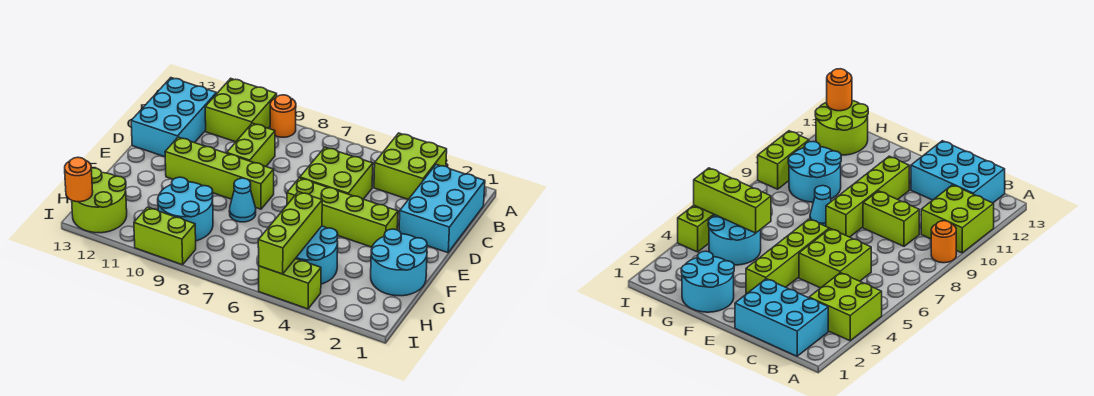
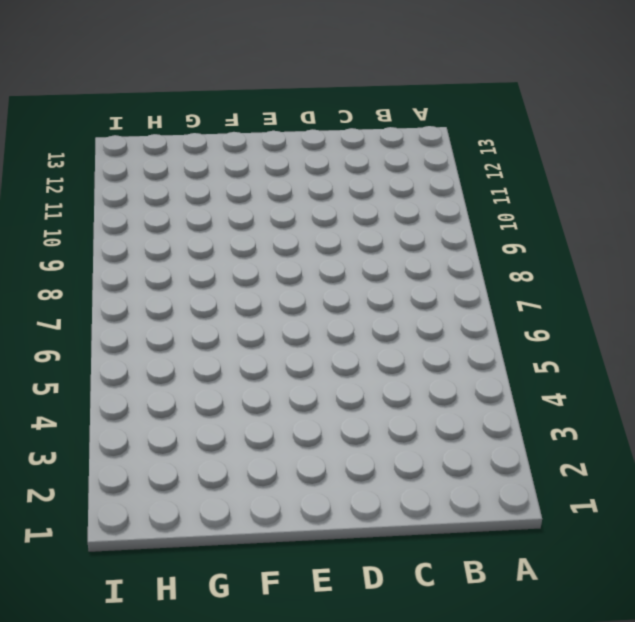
none -> lime brick A3:B4 level 1
none -> orange round brick A9 level 1
none -> lime brick A10:B11 level 1

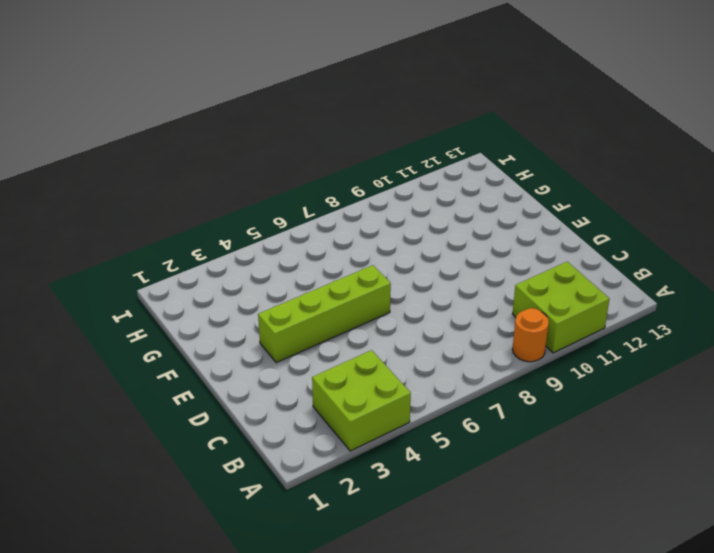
none -> cyan brick B1:D2 level 1
none -> cyan brick B12:D13 level 1
none -> lime brick C5:D6 level 1

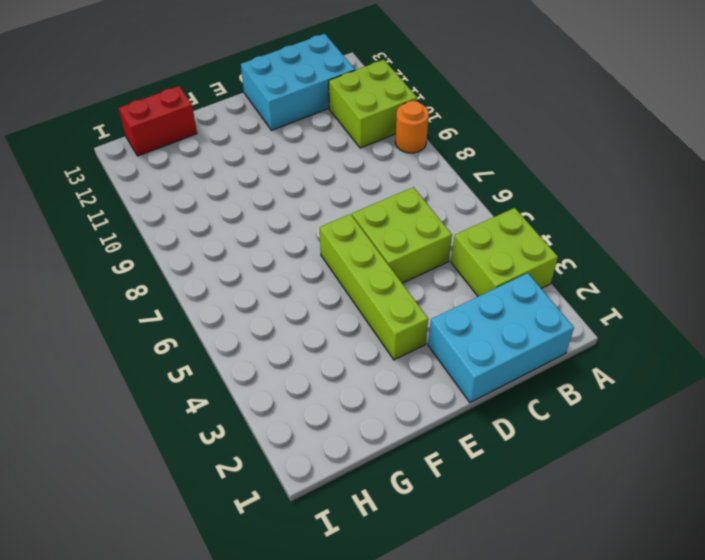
red brick G13:H13 level 1 -> lime round brick H12:I13 level 1
none -> lime brick C9:D9 level 1
none -> lime brick E8:E11 level 1
none -> cyan round brick F1:G2 level 1

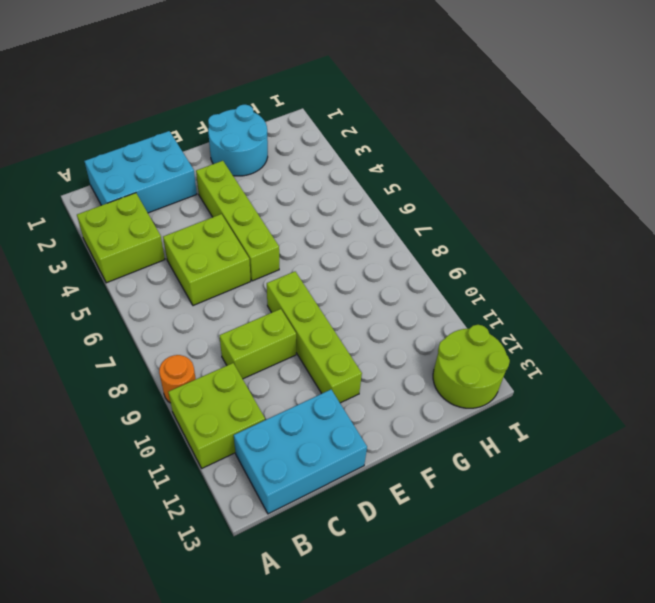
none -> cyan cone F8 level 1
none -> cyan round brick G4:H5 level 1
none -> cyan round brick G9:H10 level 1

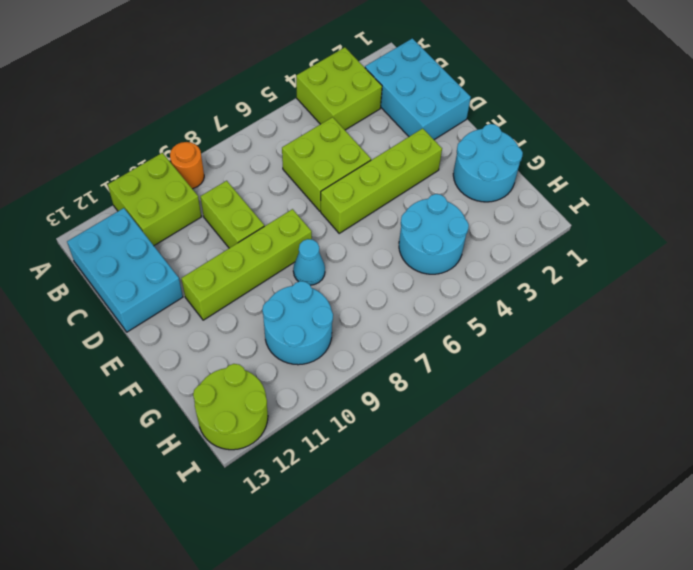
none -> lime brick I4:I5 level 1
none -> lime brick I9:I10 level 1
none -> lime brick G5:I5 level 2

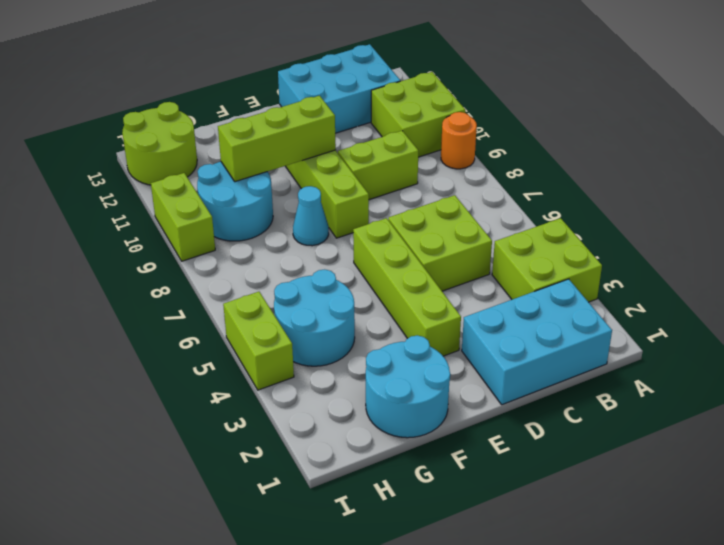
lime brick E10:G10 level 2 -> lime brick G5:I5 level 2
none -> orange round brick I13 level 2

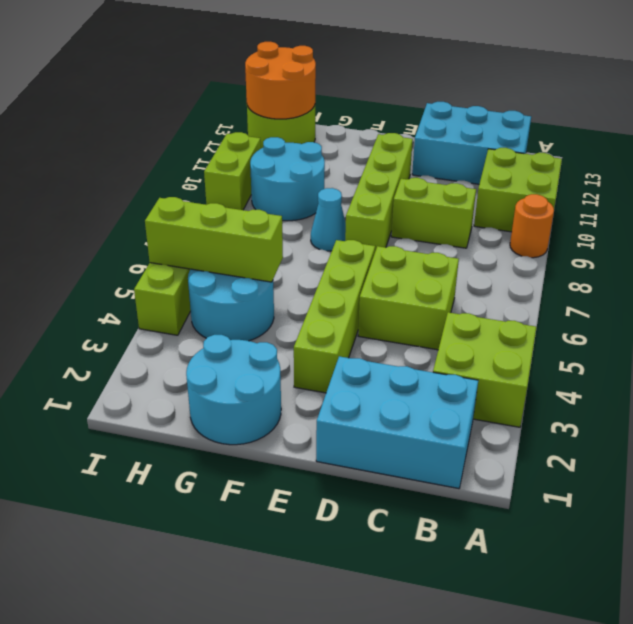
orange round brick H12:I13 level 2 -> orange round brick I13 level 2

